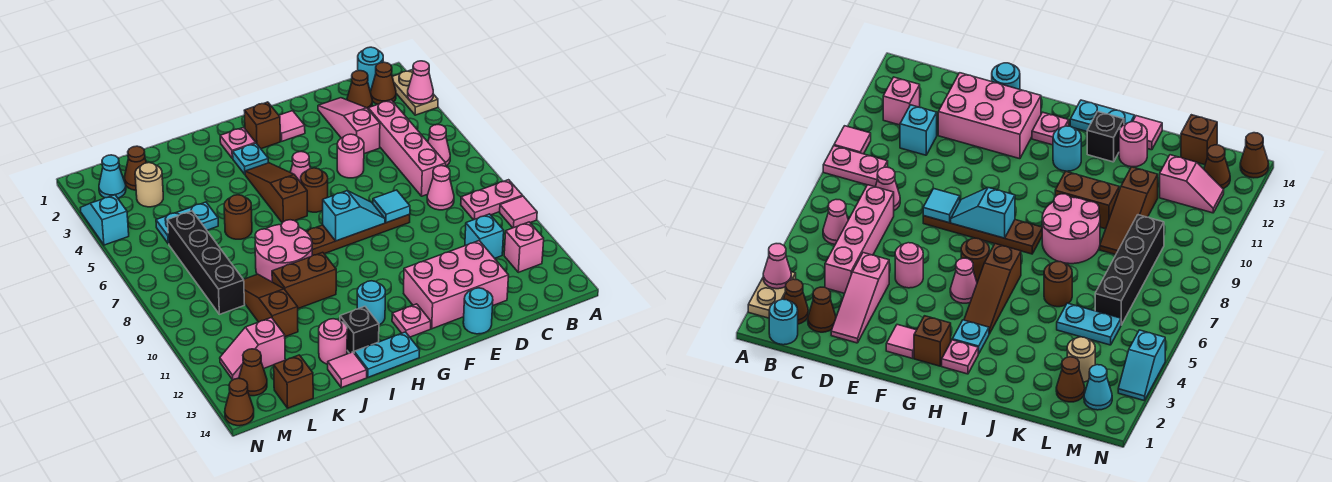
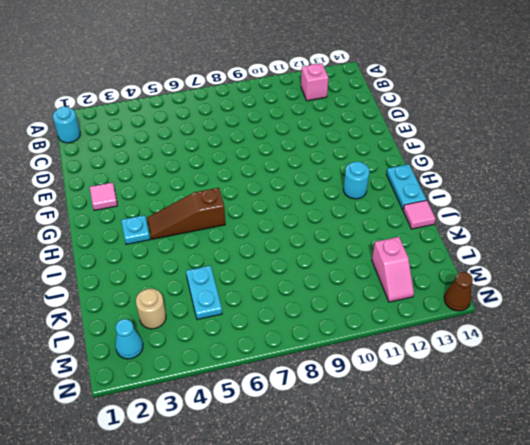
none -> tan plate A2:A3 level 1
none -> pink plate A9:B9 level 1
none -> pink tile A10 level 1
none -> brown cone B2 level 1

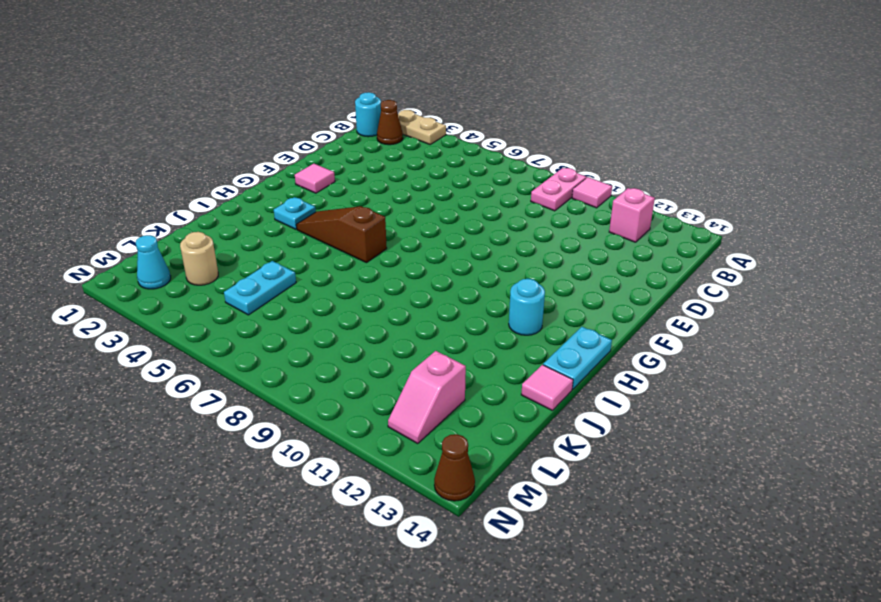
none -> pink cone B6 level 1
none -> brown cone C2 level 1
none -> pink brick C4:C7 level 1
none -> pink cone C8 level 1

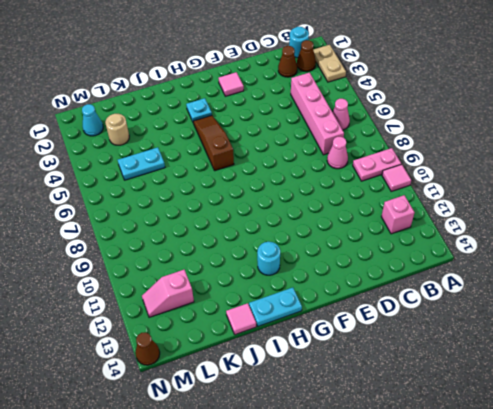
none -> cyan brick C11 level 1
none -> pink slope D2:D4 level 1 top 4
none -> pink brick D12:F13 level 1
none -> pink round brick E5 level 1

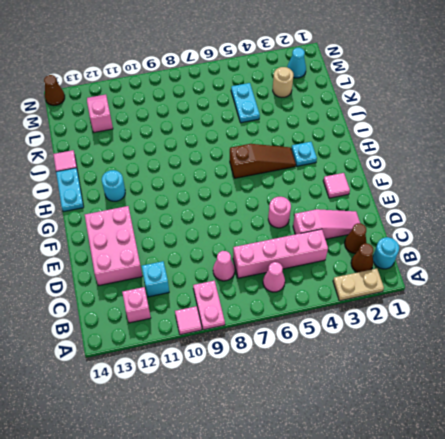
none -> brown plate E8:H8 level 1
none -> cyan round brick E14 level 1
none -> brown brick G2 level 1
none -> pink cone G5 level 1

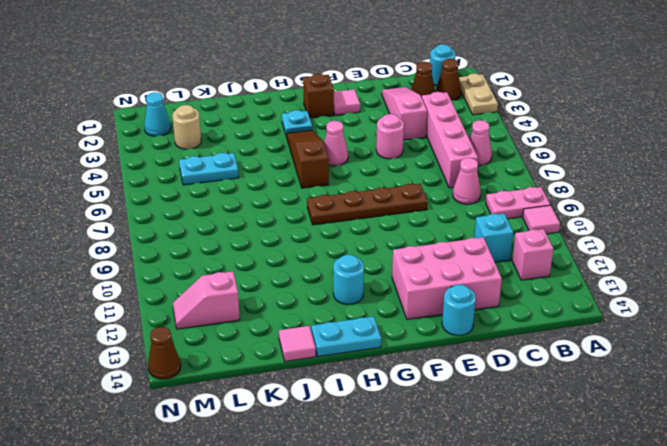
none -> brown round brick G6 level 1
none -> pink plate G13 level 1
none -> pink plate H2 level 1
none -> pink round brick I8:J9 level 1

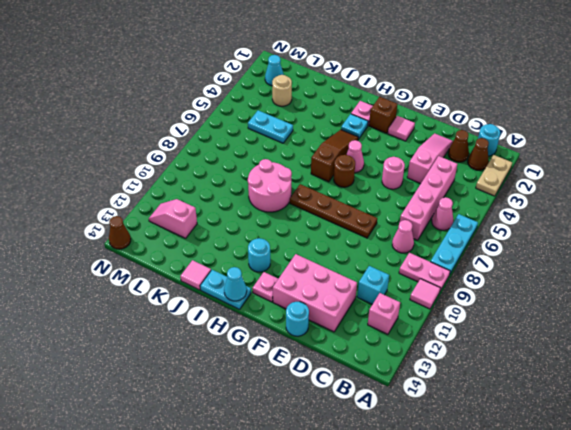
cyan plate A6:A8 level 1 -> none
cyan cone H14 level 2 -> none
none -> brown brick I10:J10 level 1
none -> black brick I13 level 1
none -> brown round brick J6 level 1
none -> pink round brick J13 level 1

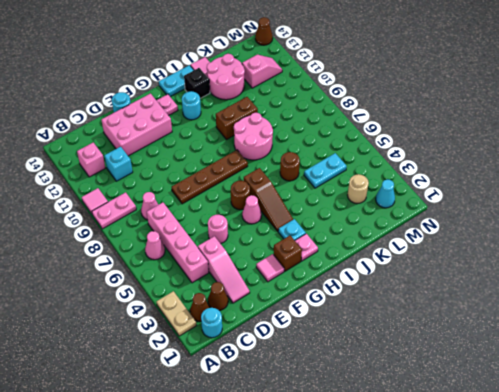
pink round brick J12:K13 level 1 -> pink round brick J13 level 1
none -> brown slope K9:K11 level 1 top 11
none -> brown cone L2 level 1
none -> black brick L6:L9 level 1
none -> brown brick L14 level 1

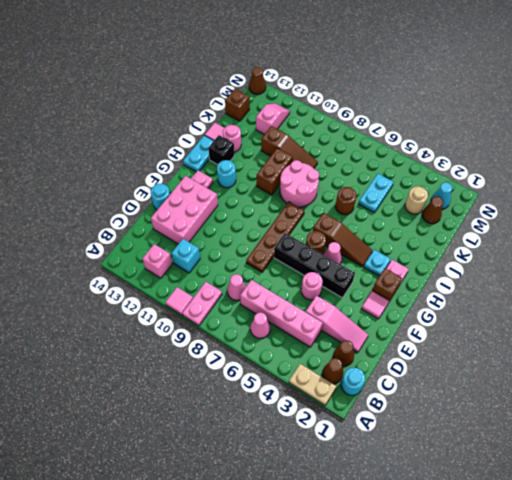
black brick F4:F7 level 1 -> black brick L6:L9 level 1
none -> brown cone M13 level 1
none -> cyan slope N3:N4 level 1 top 4
none -> pink cone A3 level 2
none -> cyan tile E8 level 2

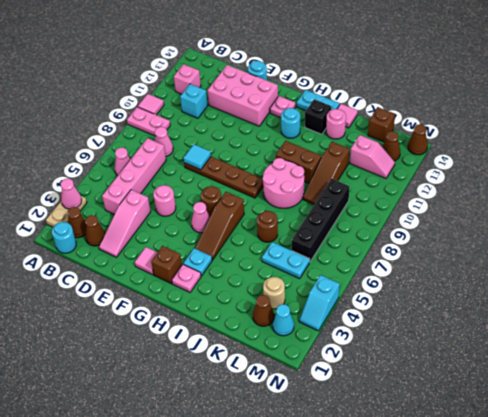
none -> cyan slope F8:G8 level 2 top G

